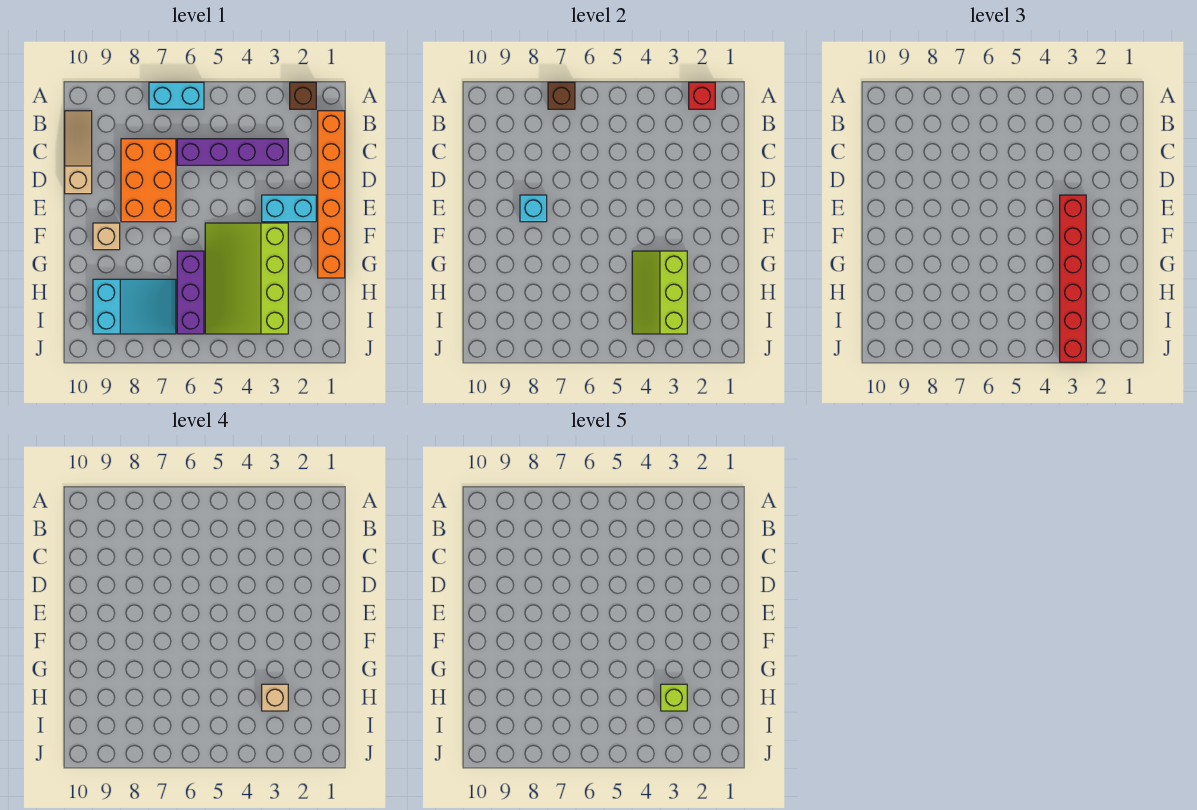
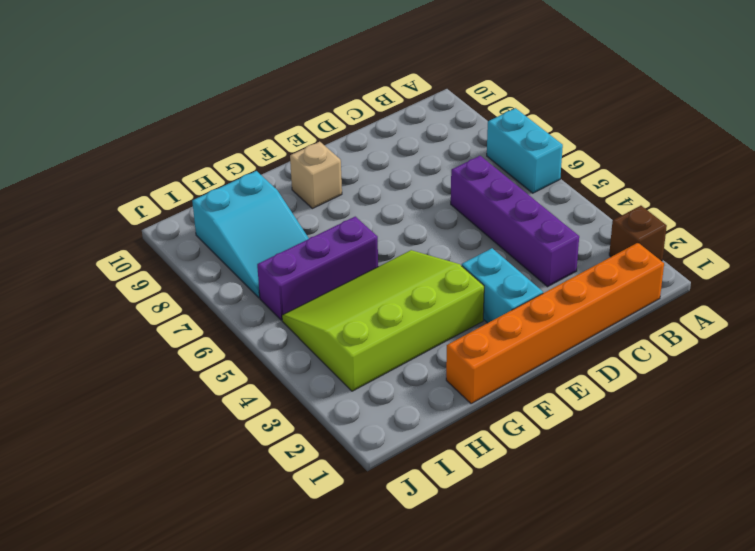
none -> tan slope B10:D10 level 1 top D
none -> orange brick C7:E8 level 1
none -> red brick A2 level 2

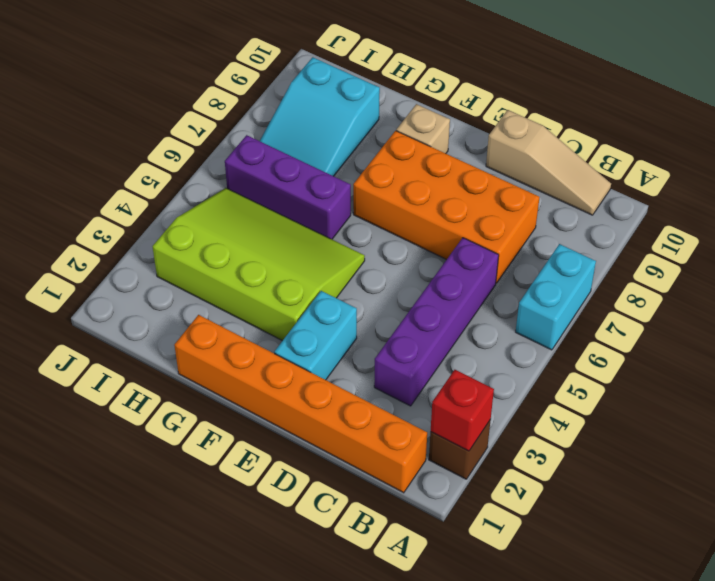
orange brick C7:F8 level 1 -> orange brick C7:E8 level 1
none -> brown brick A7 level 2
none -> cyan brick E8 level 2
none -> lime slope G3:I4 level 2 top 3

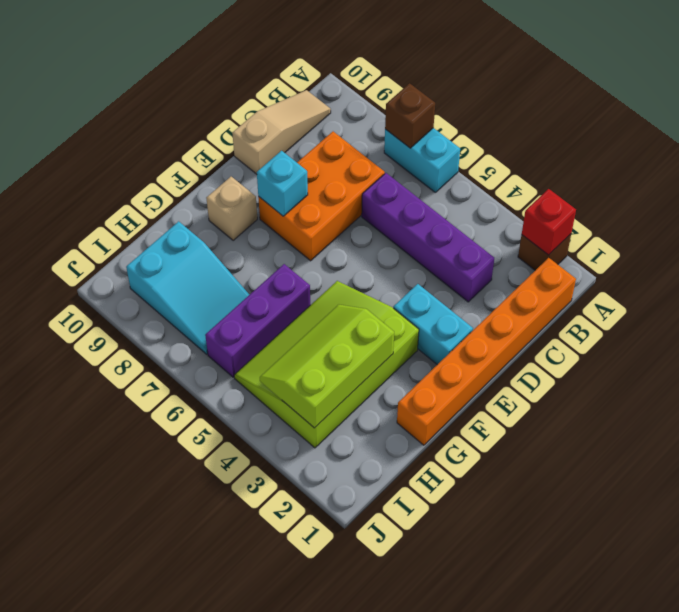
none -> red brick E3:J3 level 3
none -> tan brick H3 level 4
none -> lime brick H3 level 5

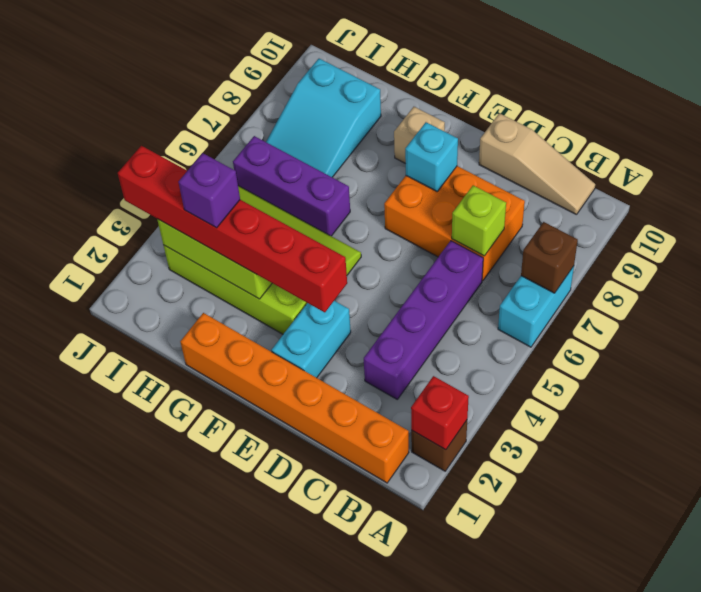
lime brick C7 level 2 -> lime brick H3 level 5
purple brick H3 level 4 -> tan brick H3 level 4

